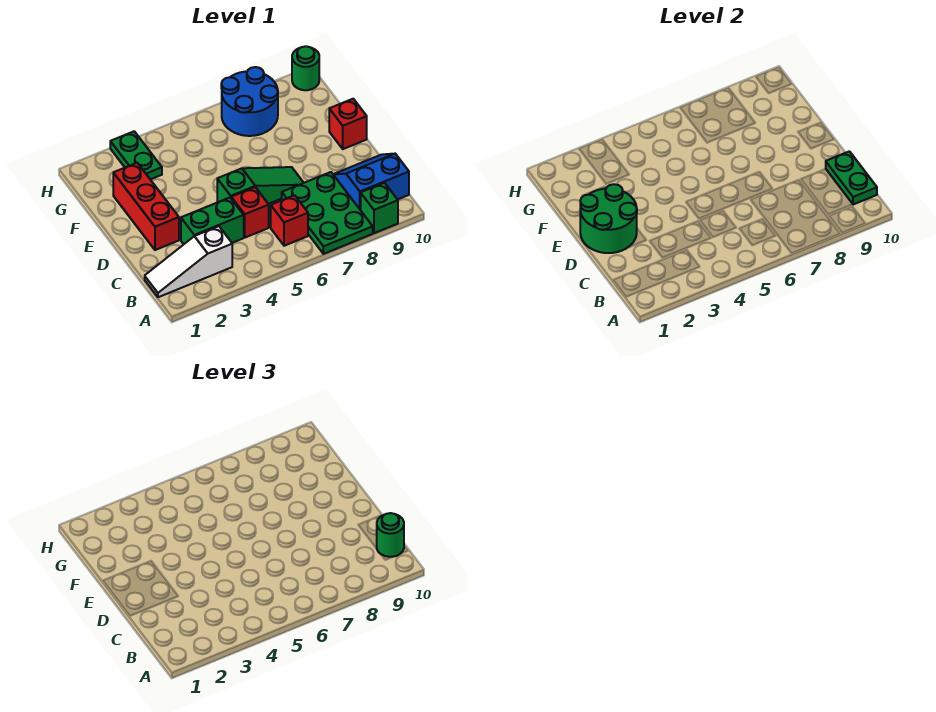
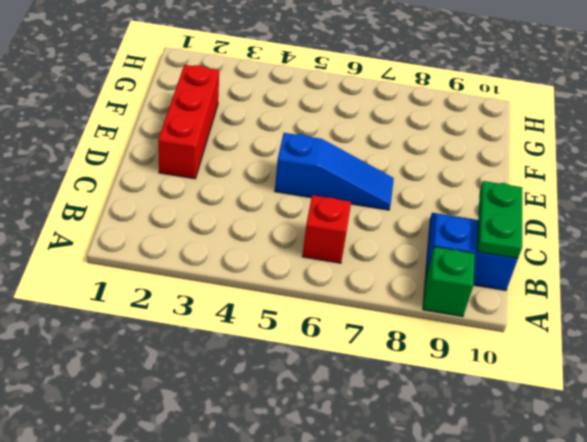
blue slope D5:D7 level 1 top 5 -> green slope D5:D7 level 1 top 5
none -> green plate A7:C8 level 1
none -> white slope B1:B3 level 1 top 3
none -> green brick C3:C4 level 1

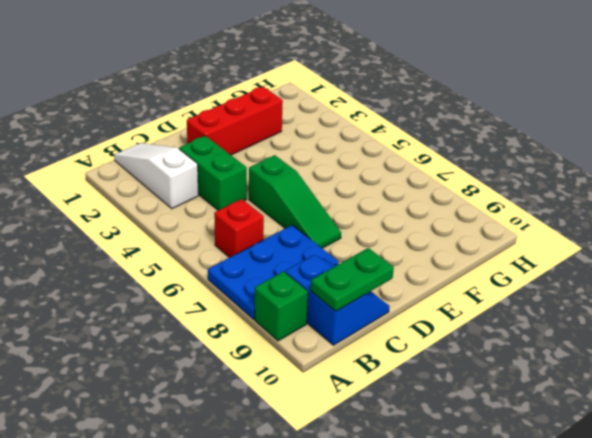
blue plate A7:C8 level 1 -> green plate A7:C8 level 1
none -> red brick C5 level 1
none -> red brick E10 level 1
none -> green plate G3:H3 level 1

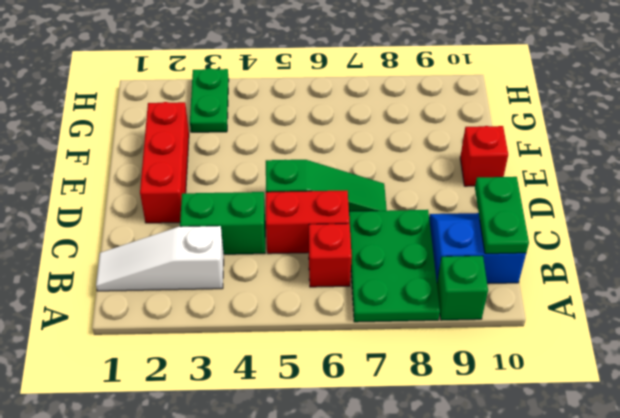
red brick C5:C6 level 1 -> red brick C5 level 1
none -> blue round brick G7:H8 level 1
none -> green round brick H10 level 1
none -> green round brick D1:E2 level 2

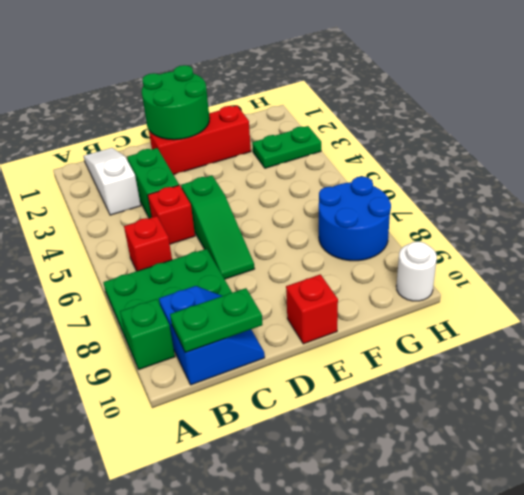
white round brick H10 level 1 -> green round brick H10 level 1
none -> green round brick B10 level 3

